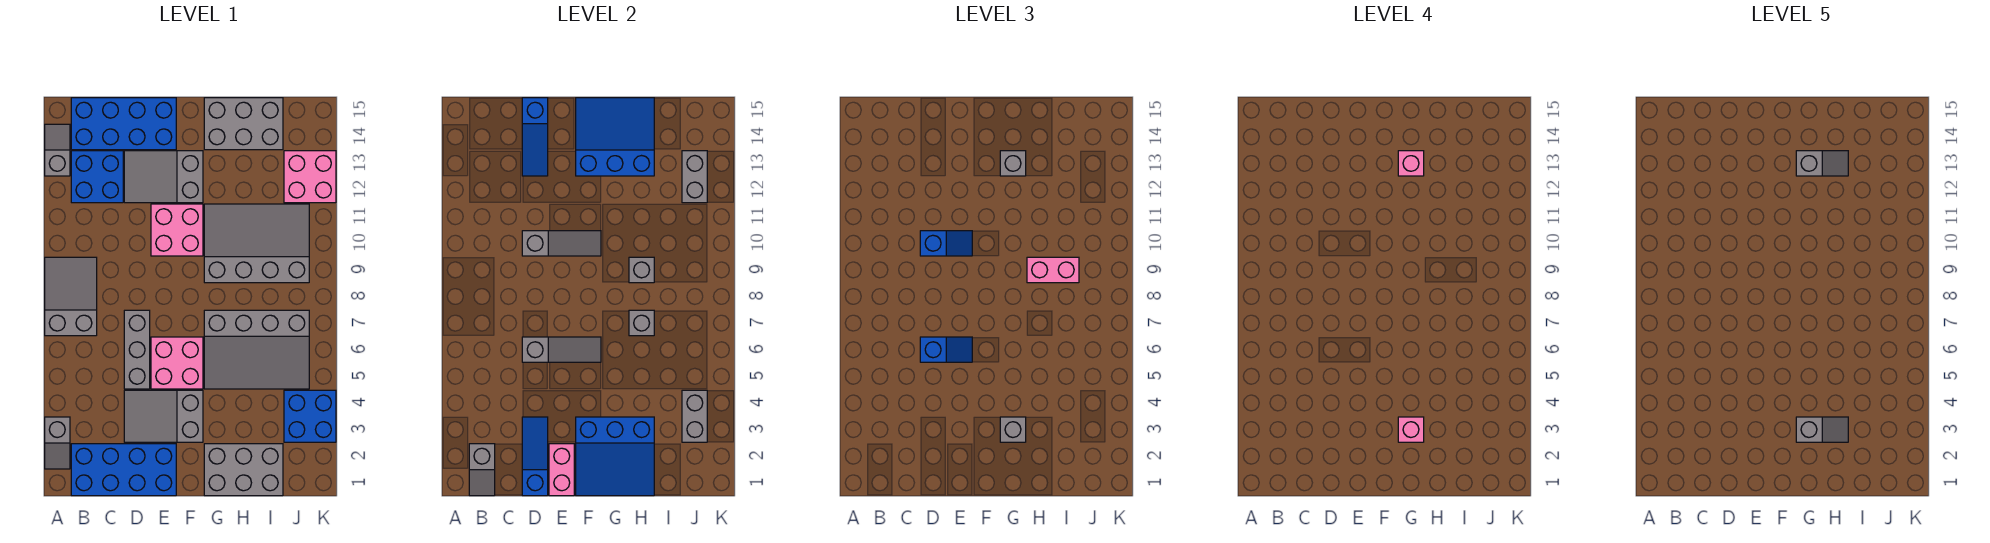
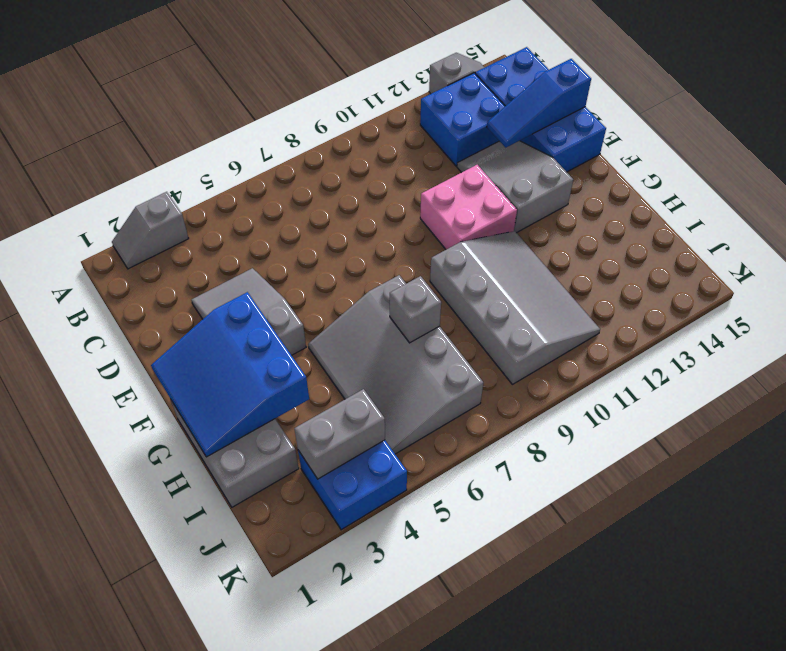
none -> grey slope A7:B9 level 1 top 7
none -> blue brick B1:E2 level 1
none -> grey brick D5:D7 level 1
none -> pink brick E5:F6 level 1

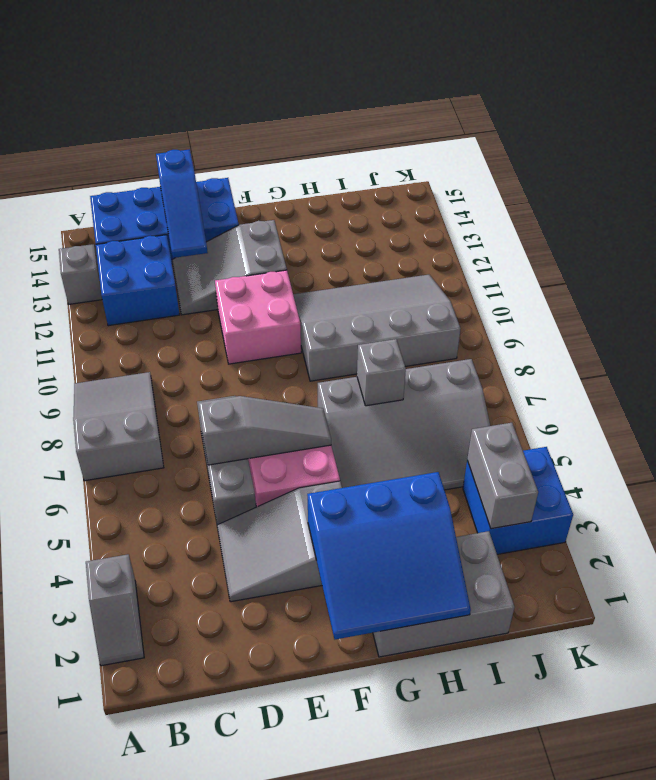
none -> blue brick B1:E2 level 1
none -> grey brick G14:I15 level 1
none -> pink brick J12:K13 level 1
none -> grey slope B1:B2 level 2 top 2

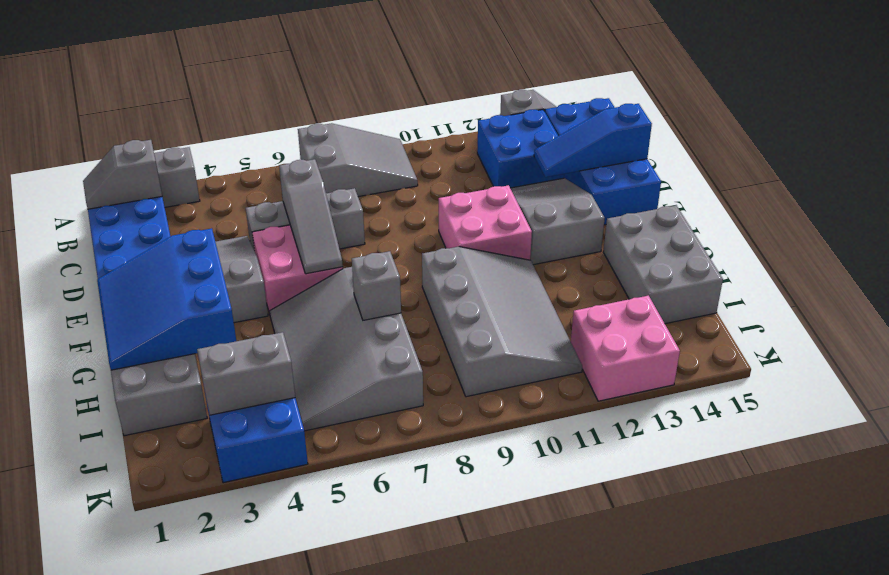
none -> blue slope D1:D3 level 2 top 1
none -> grey slope D10:F10 level 2 top D
none -> pink brick E1:E2 level 2
none -> blue slope F13:H15 level 2 top 13

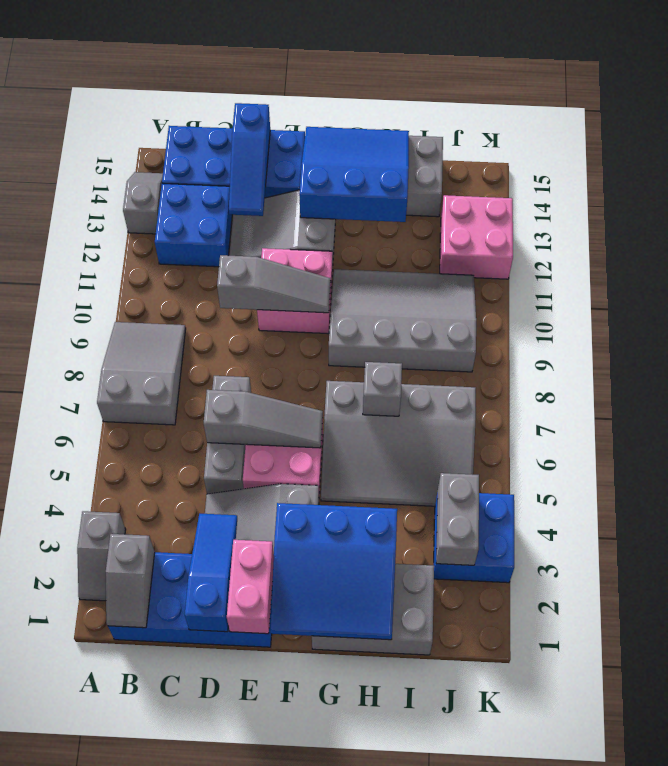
none -> grey brick H9 level 2
none -> grey brick J12:J13 level 2
none -> blue slope D6:E6 level 3 top D
none -> blue slope D10:E10 level 3 top D

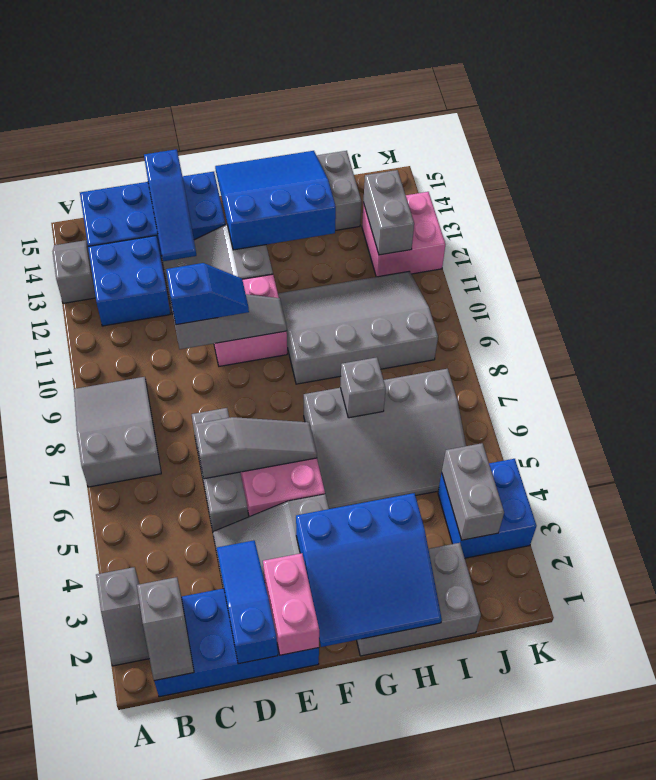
none -> grey brick H9 level 2
none -> blue slope D6:E6 level 3 top D
none -> grey brick G3 level 3
none -> grey brick G13 level 3

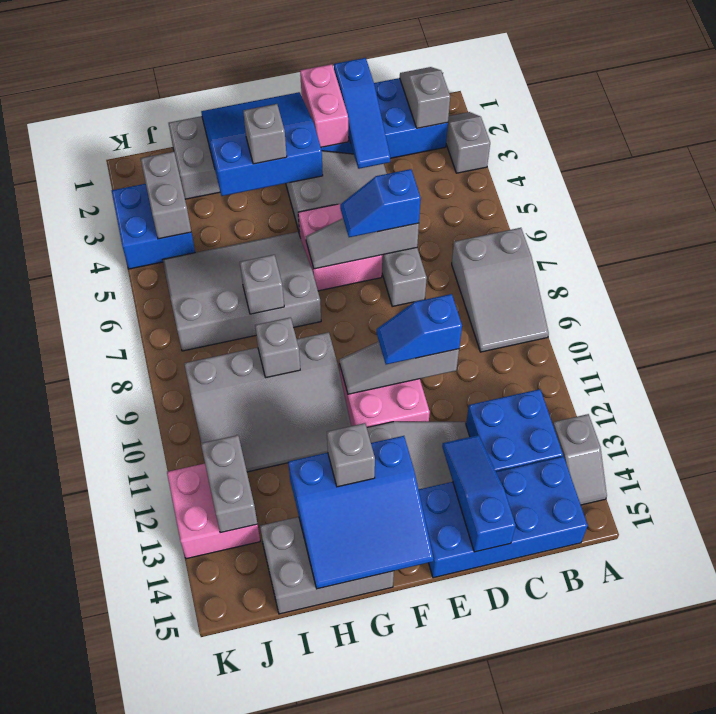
none -> pink brick H9:I9 level 3
none -> pink brick G3 level 4
none -> pink brick G13 level 4
none -> grey slope G3:H3 level 5 top G

